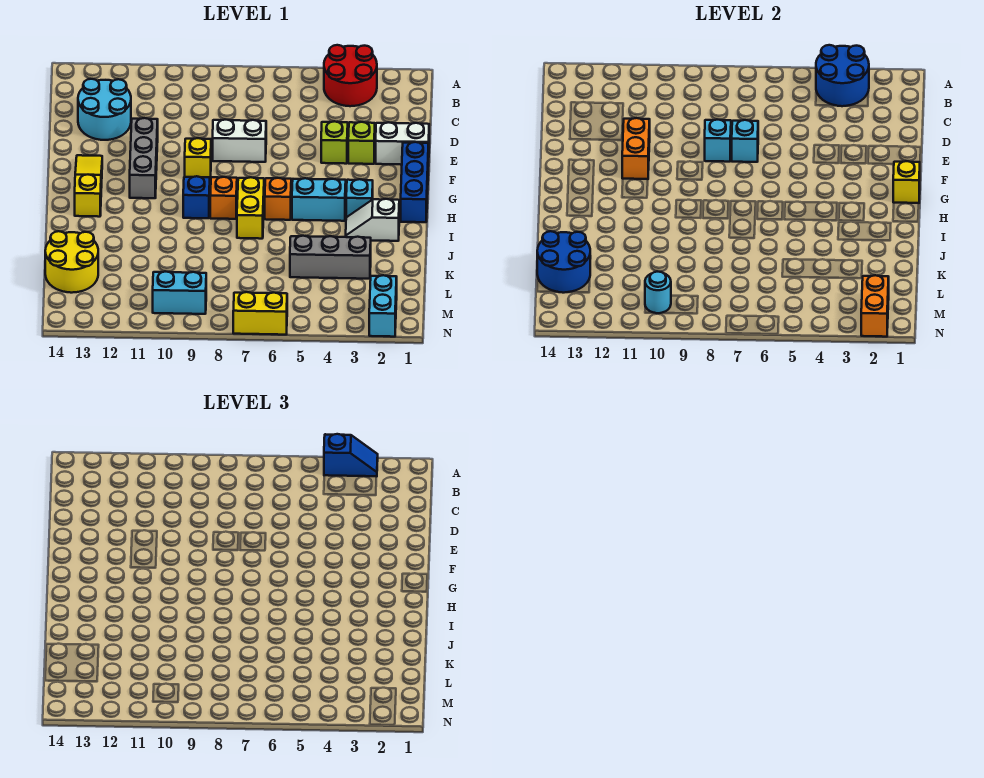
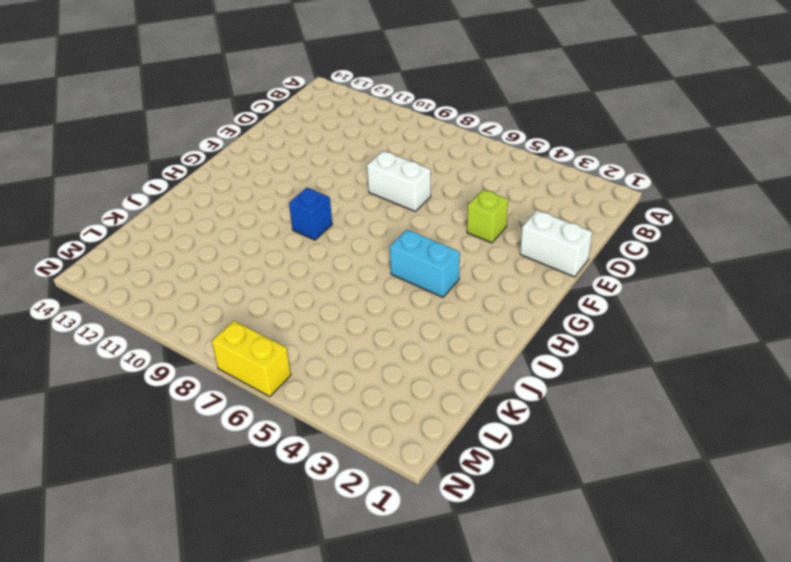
none -> red round brick A3:B4 level 1
none -> cyan round brick C12:D13 level 1
none -> lime brick E3 level 1
none -> grey brick E11:G11 level 1

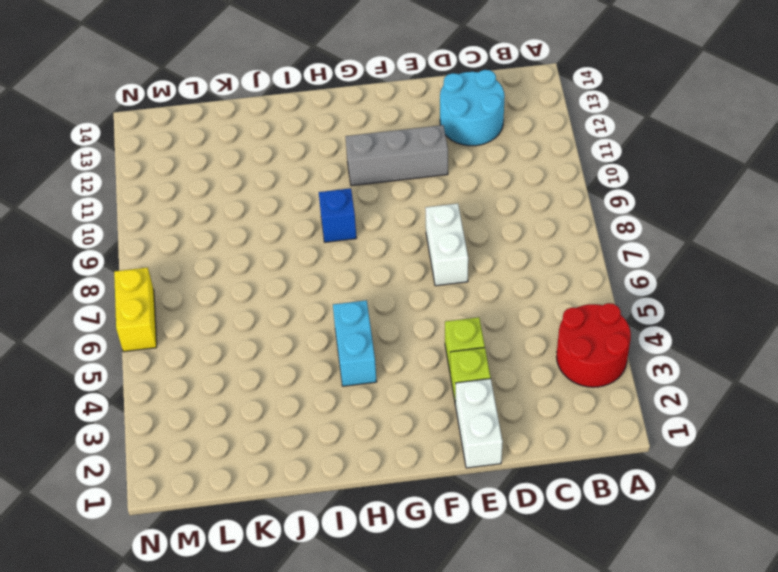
none -> blue brick F1:H1 level 1
none -> yellow brick F9 level 1
none -> yellow slope F13:H13 level 1 top H
none -> cyan brick H3 level 1

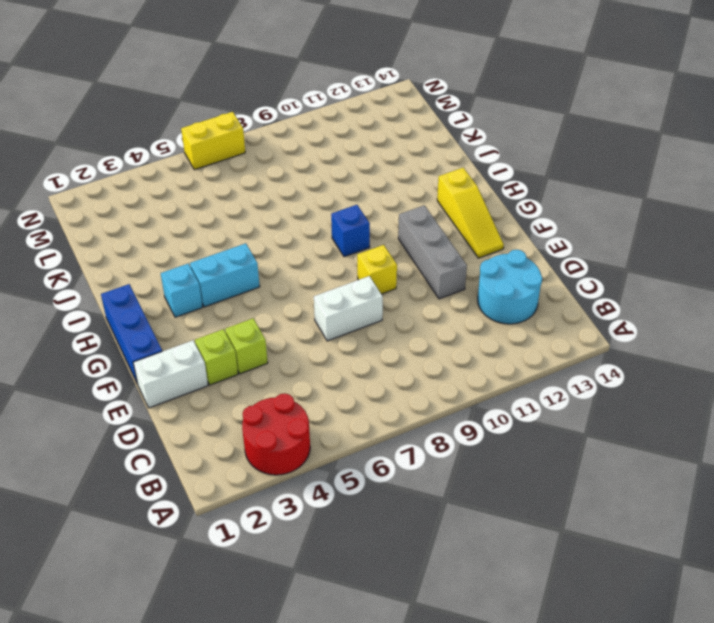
none -> orange brick H6 level 1
none -> yellow brick H7:I7 level 1
none -> orange brick H8 level 1
none -> white slope I2:I3 level 1 top 2

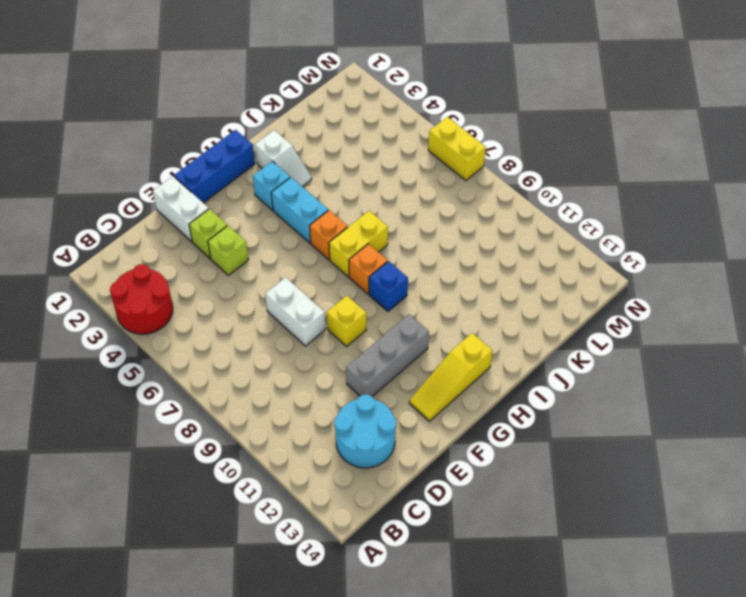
none -> grey brick K3:K5 level 1
none -> yellow round brick K13:L14 level 1
none -> cyan brick M2:N2 level 1
none -> cyan brick M9:M10 level 1

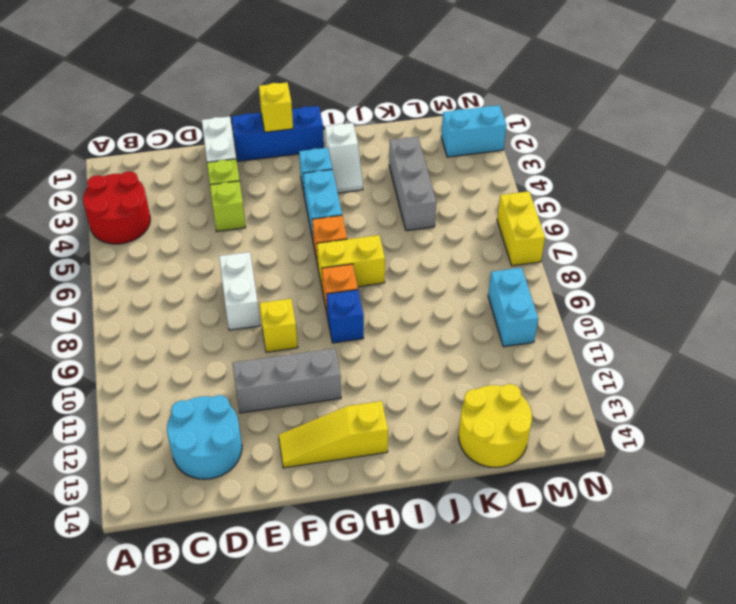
none -> blue round brick A3:B4 level 2
none -> cyan brick E7 level 2
none -> cyan brick E8 level 2
none -> orange brick E11:F11 level 2

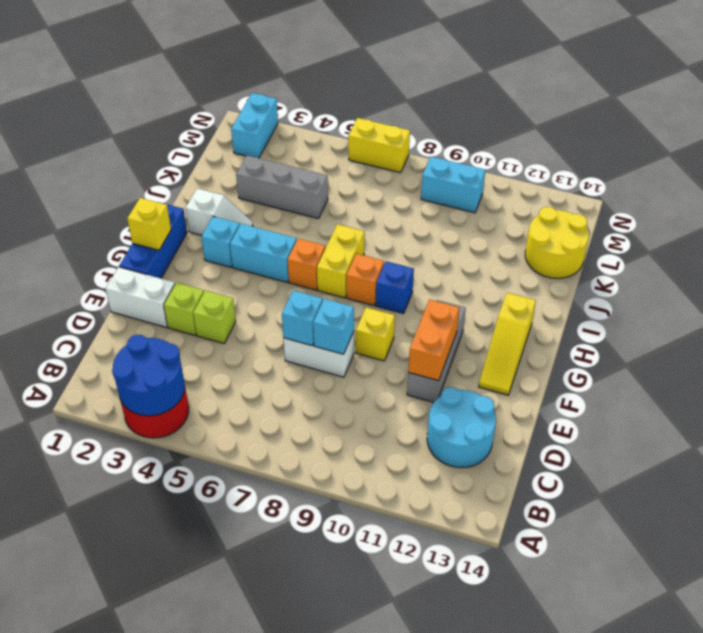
none -> blue round brick K13:L14 level 2
none -> orange brick M2:N2 level 2
none -> cyan round brick M10 level 2
none -> blue slope A3:A4 level 3 top 4

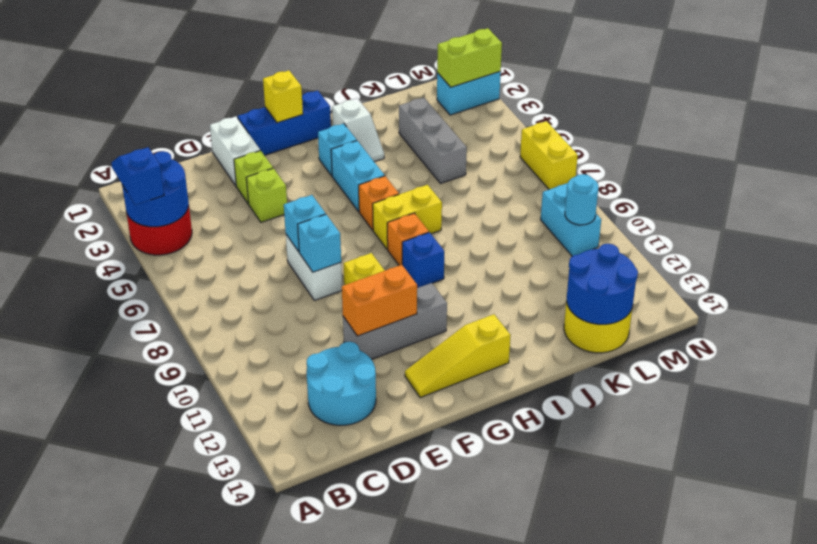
lime brick M2:N2 level 2 -> orange brick M2:N2 level 2

